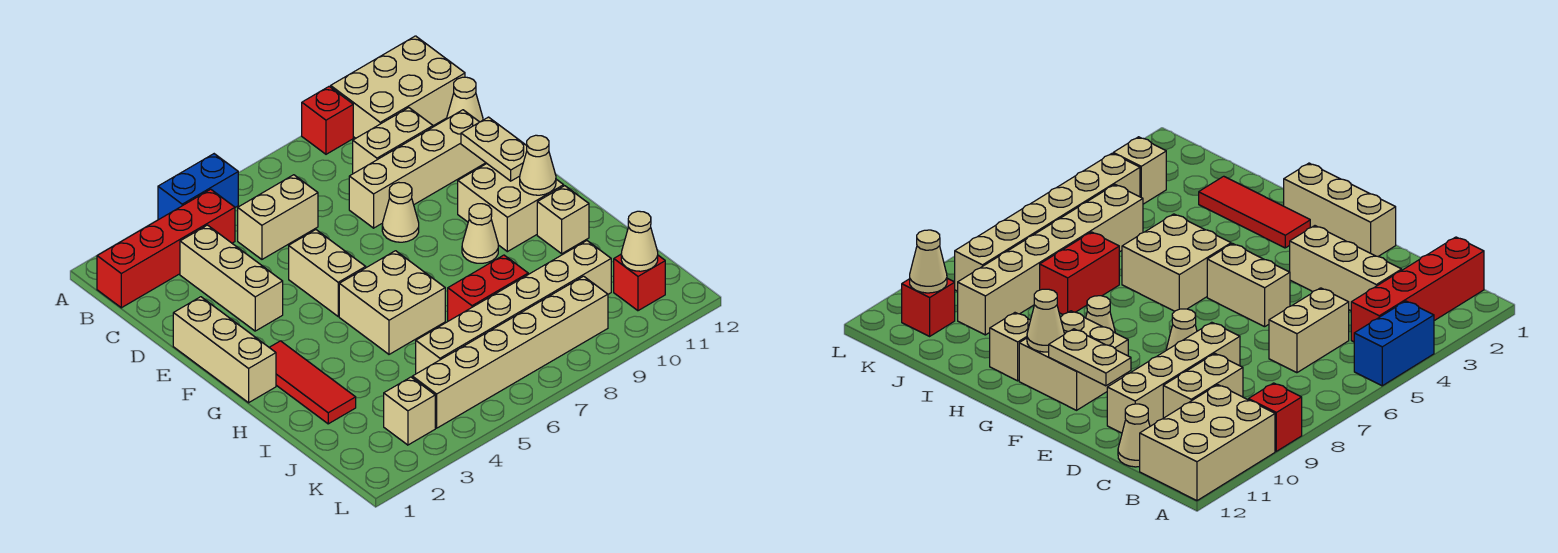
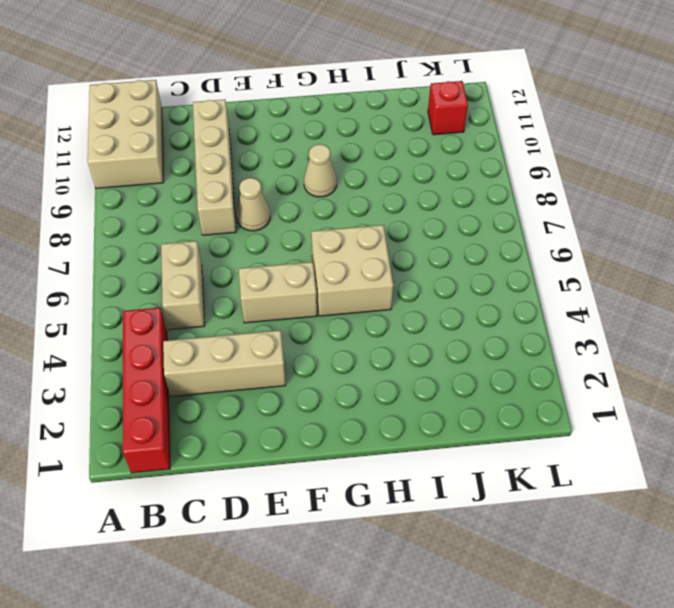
none -> blue brick A4:A5 level 1
none -> red brick A9 level 1
none -> tan brick C9:C10 level 1

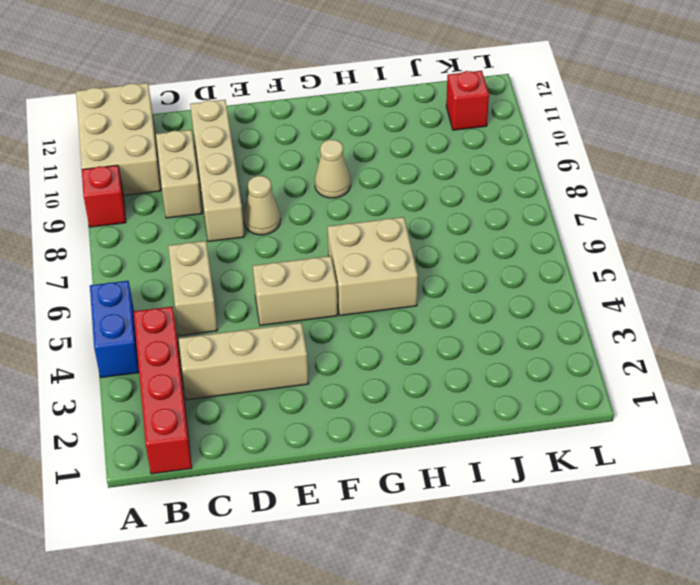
none -> tan cone C12 level 1
none -> tan brick E1:G1 level 1
none -> tan brick F10:G11 level 1

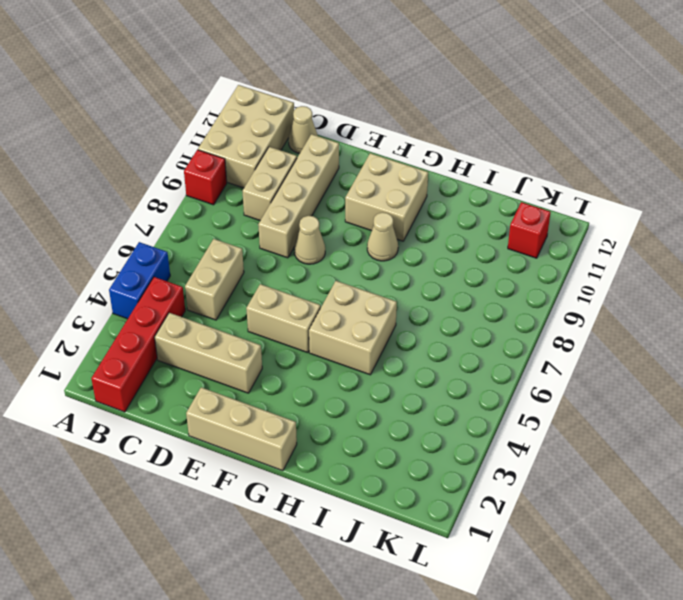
none -> red tile G2:I2 level 1
none -> tan brick H11 level 1
none -> red brick I7:I8 level 1

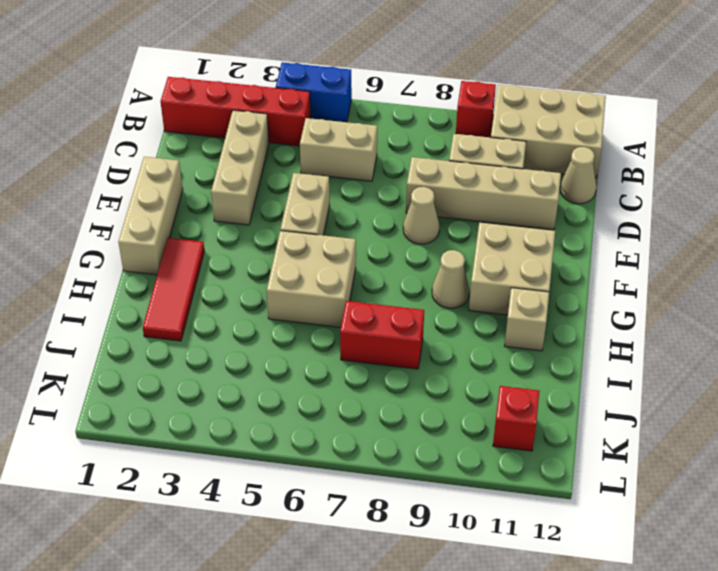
none -> tan brick J5:J10 level 1
none -> tan brick K3 level 1
none -> tan brick K4:K9 level 1

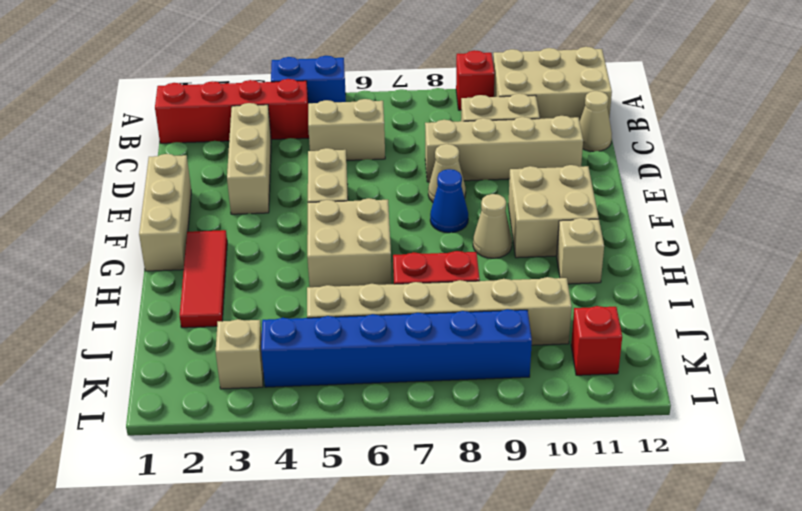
blue cone F8 level 1 -> none
blue brick K4:K9 level 1 -> tan brick K4:K9 level 1
none -> tan plate E11:F11 level 2
none -> tan cone G11 level 2
none -> tan cone K11 level 2

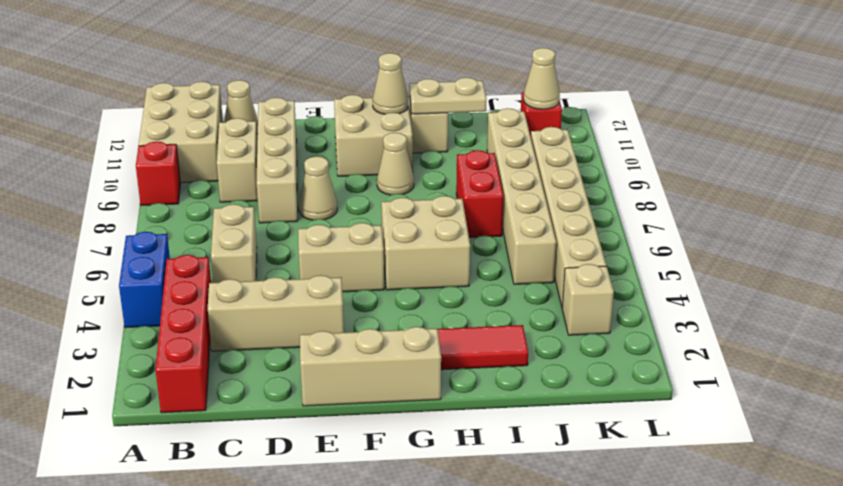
tan plate H11:I11 level 2 -> tan plate E11:F11 level 2

